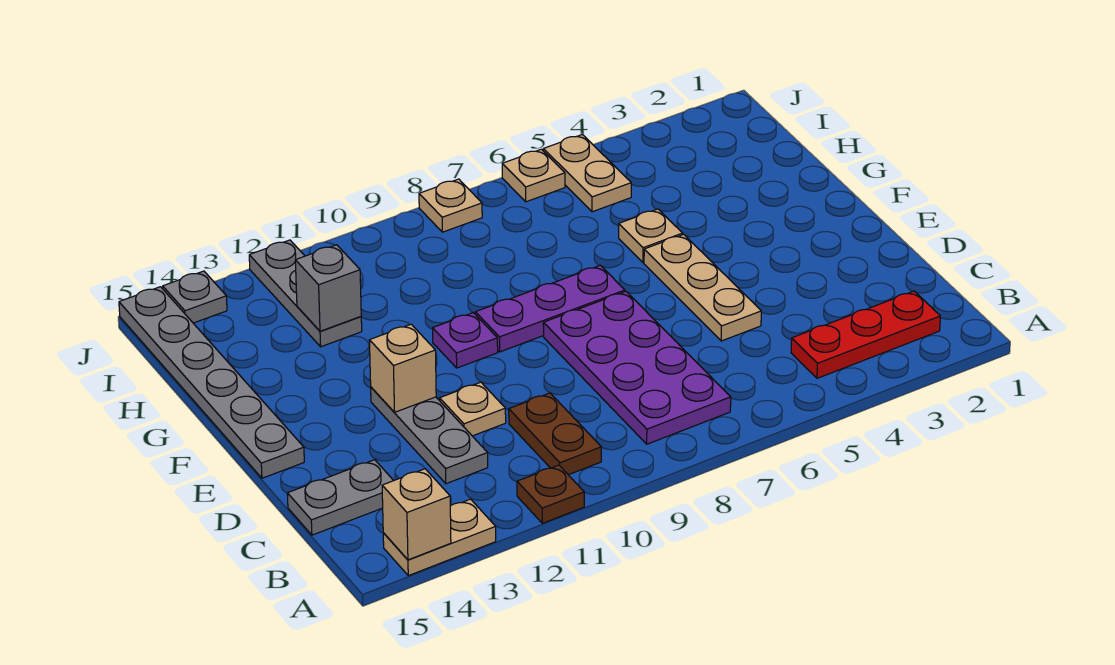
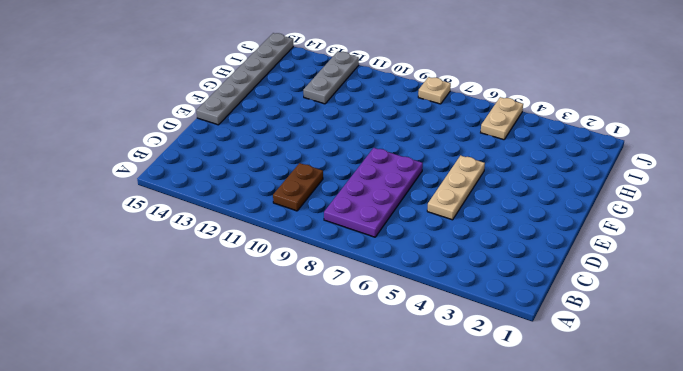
none -> brown plate A11 level 1
none -> tan plate A13:A14 level 1
none -> red plate B2:B4 level 1

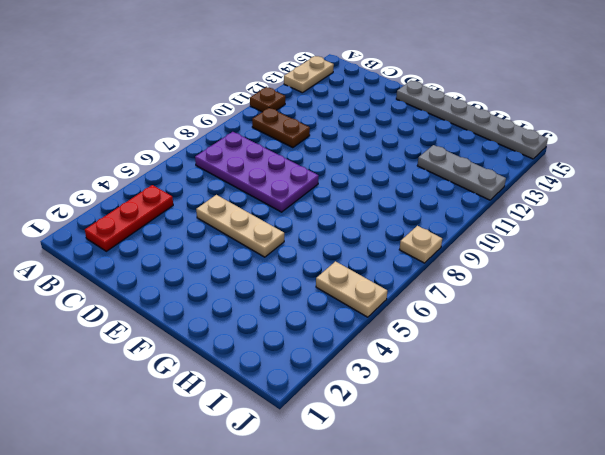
none -> grey plate C12:E12 level 1
none -> grey plate C14:C15 level 1
none -> tan plate D11 level 1

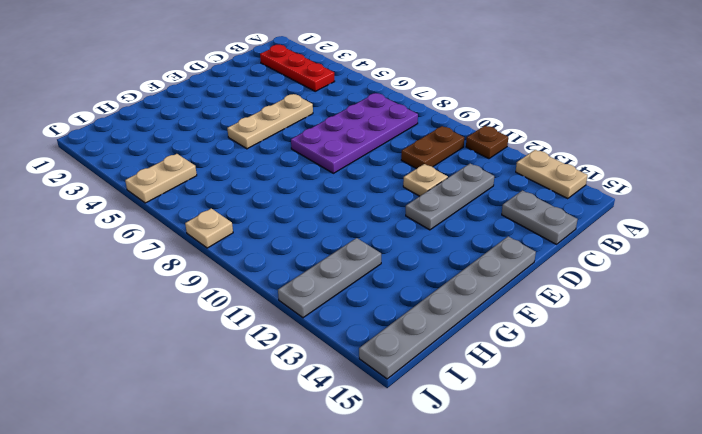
none -> purple plate F7:F9 level 1
none -> purple plate F10 level 1
none -> tan plate G5 level 1

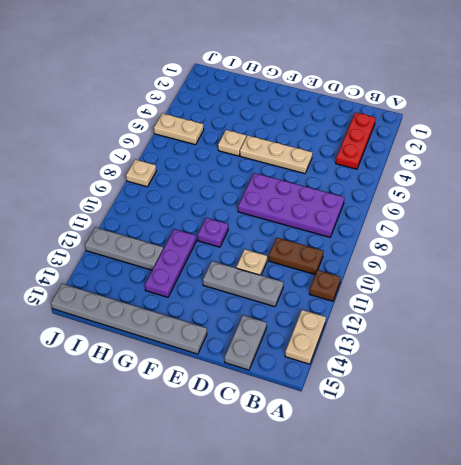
purple plate G11:G13 level 1 -> purple plate F7:F9 level 1
none -> tan plate J6 level 1
none -> grey plate J14 level 1
none -> tan brick A14 level 2

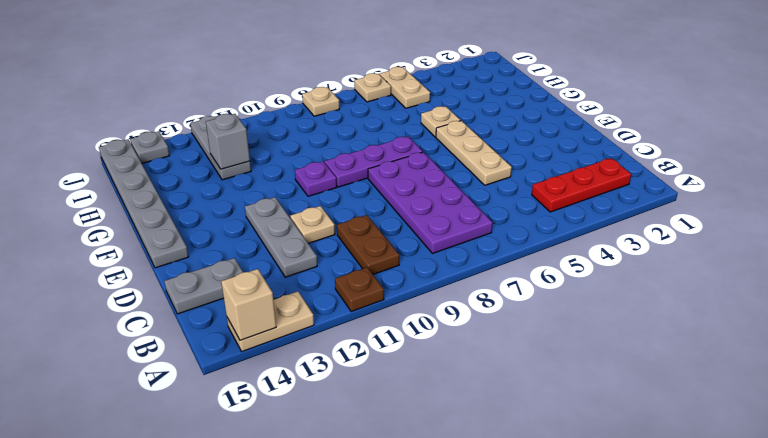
none -> tan brick E12 level 2

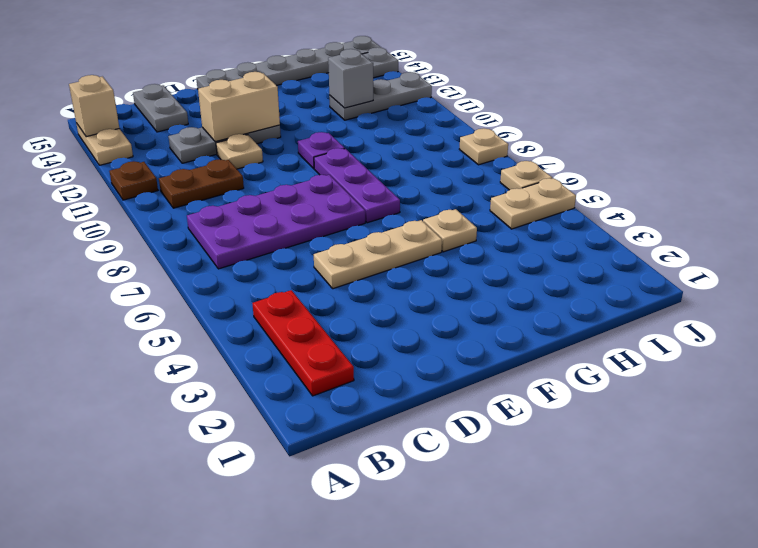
tan brick D12:E12 level 2 -> tan brick E12 level 2

